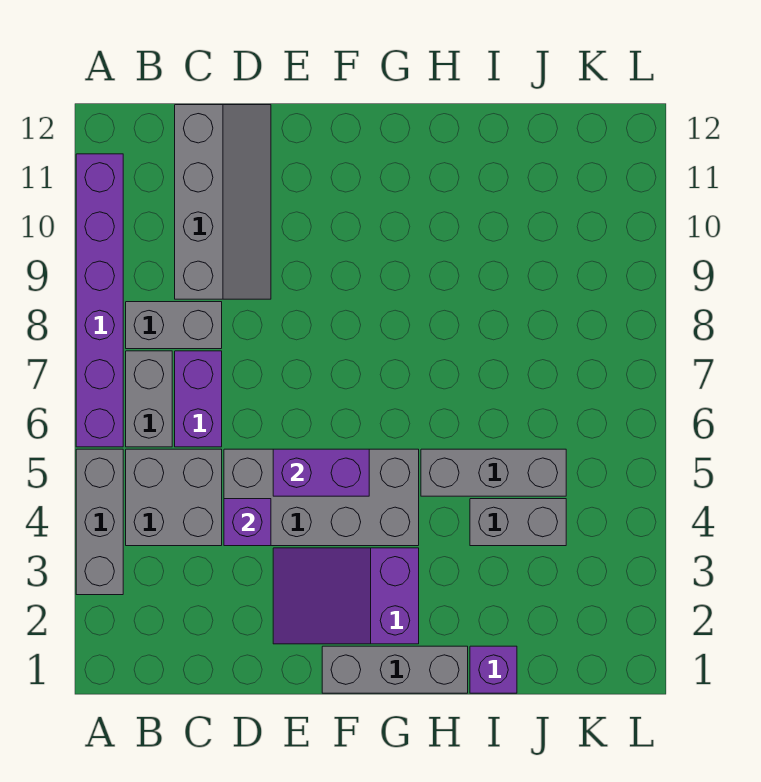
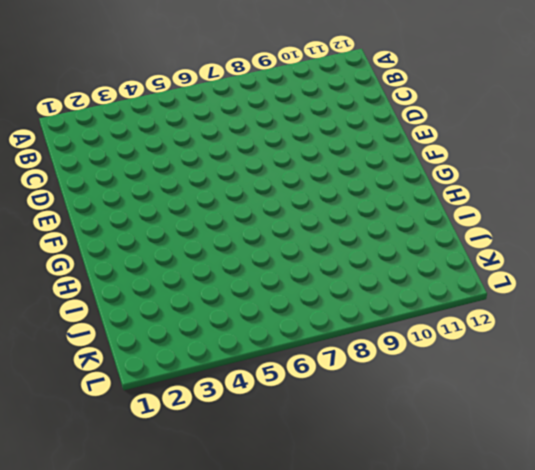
none -> grey brick A3:A5 level 1
none -> purple brick A6:A11 level 1
none -> grey brick B4:C5 level 1

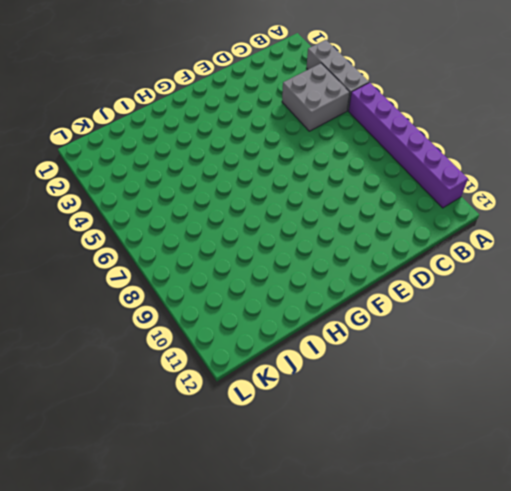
none -> grey brick B6:B7 level 1
none -> grey brick B8:C8 level 1
none -> purple brick C6:C7 level 1

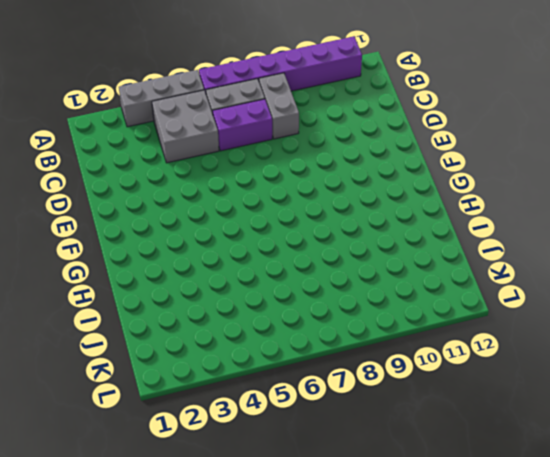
none -> grey slope C9:D12 level 1 top C
none -> grey brick D4:G5 level 1
none -> purple slope E2:G3 level 1 top G

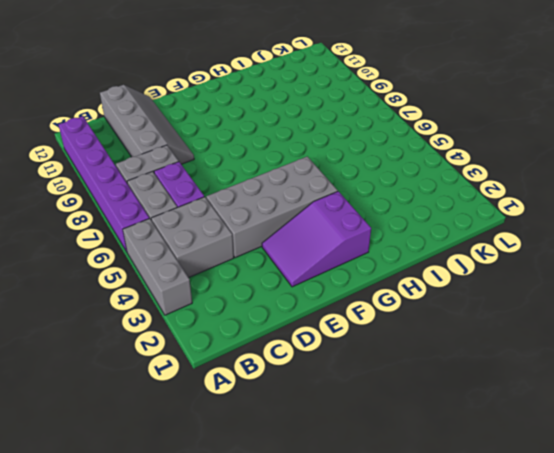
none -> grey brick F1:H1 level 1
none -> grey brick H5:J5 level 1
none -> purple brick I1 level 1

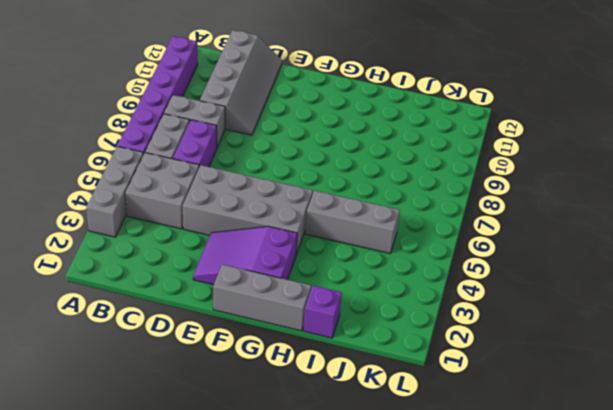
none -> grey brick I4:J4 level 1
none -> purple brick D4 level 2
none -> purple brick E5:F5 level 2

